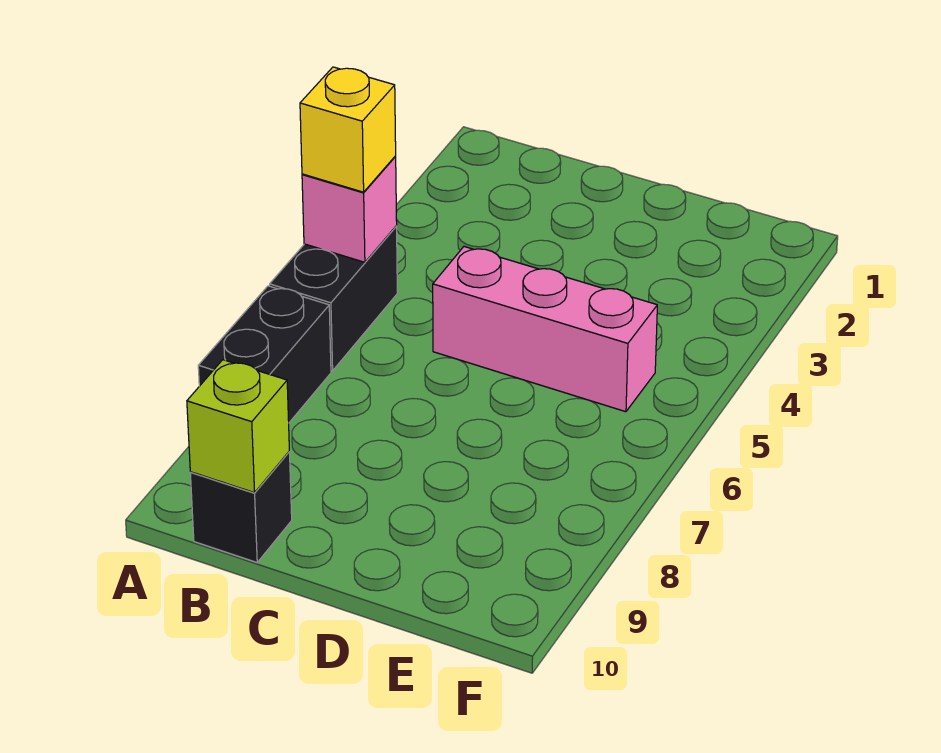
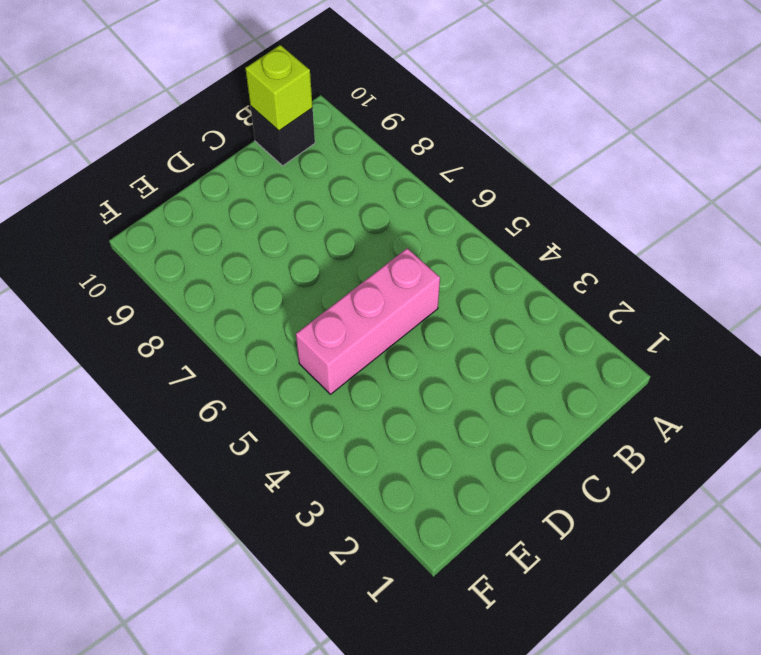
none -> black brick A5:A6 level 1
none -> black brick A7:A8 level 1

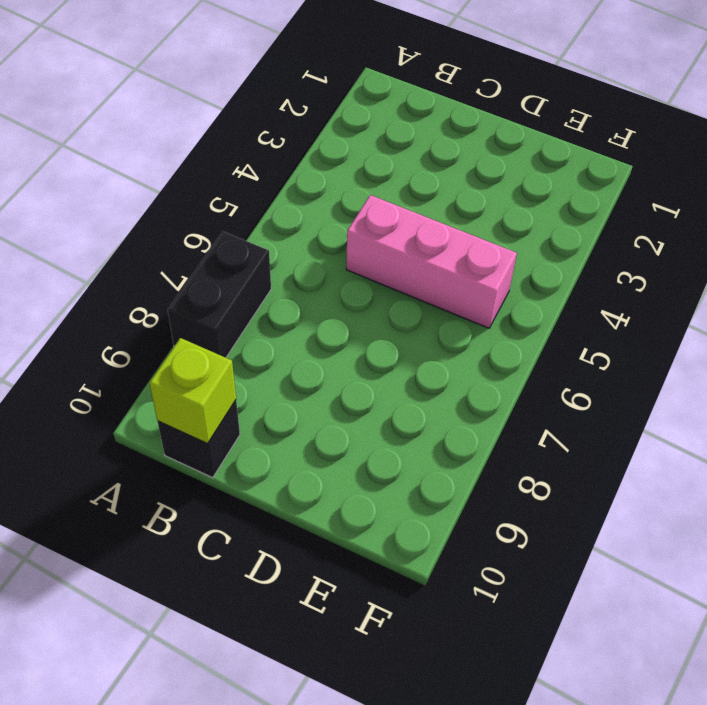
none -> black brick A5:A6 level 1
none -> pink brick A5 level 2

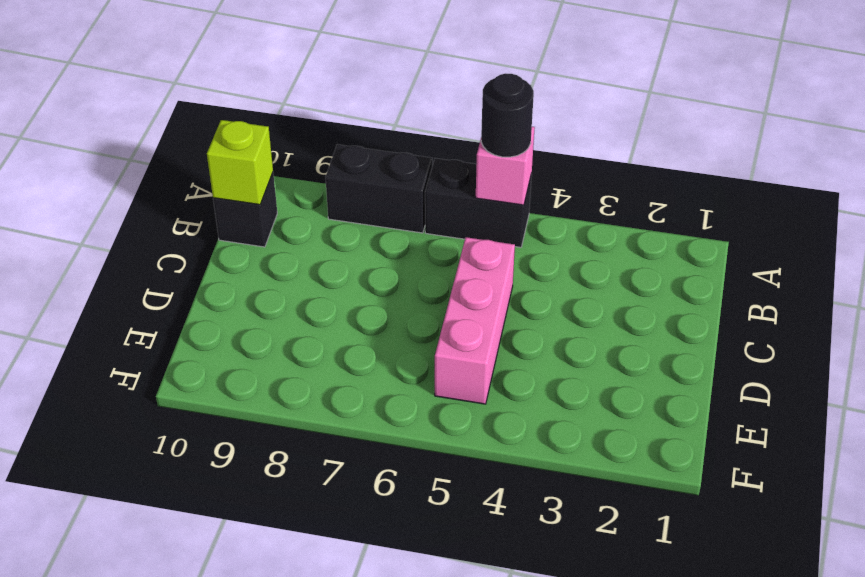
black round brick A5 level 3 -> yellow brick A5 level 3

